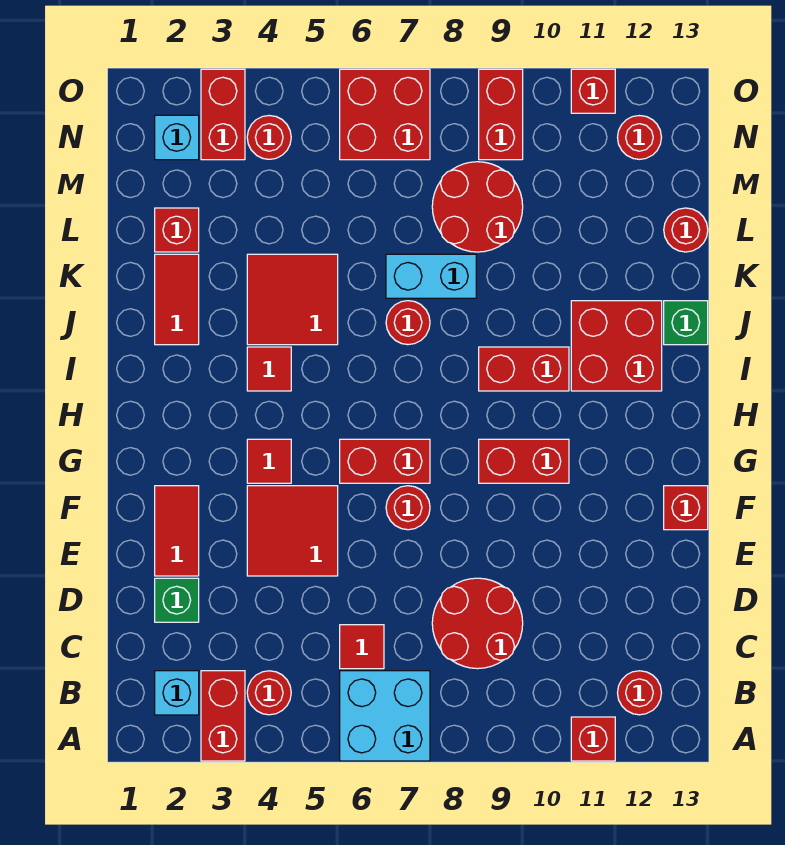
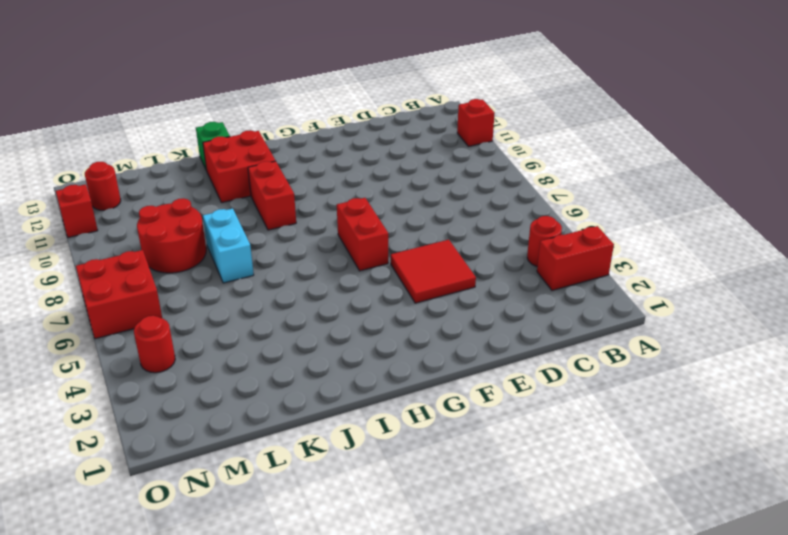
none -> cyan brick A6:B7 level 1
none -> cyan brick B2 level 1
none -> red round brick B12 level 1
none -> red tile C6 level 1

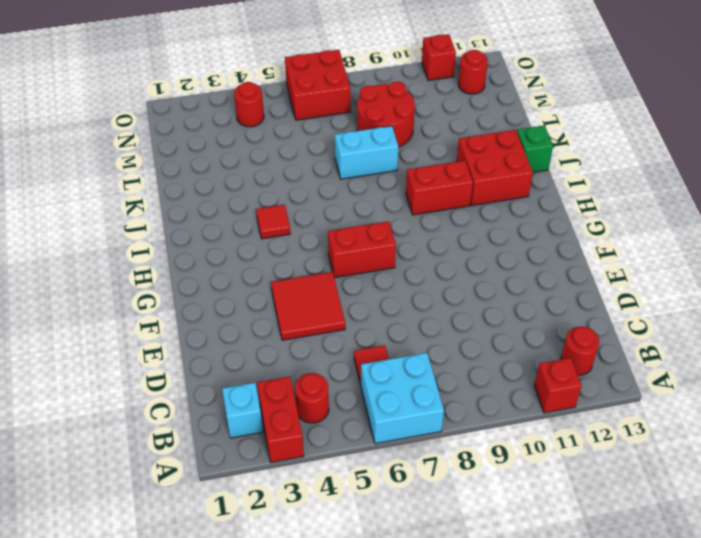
none -> red round brick C8:D9 level 1
none -> green brick D2 level 1
none -> red tile E2:F2 level 1
none -> red round brick F7 level 1

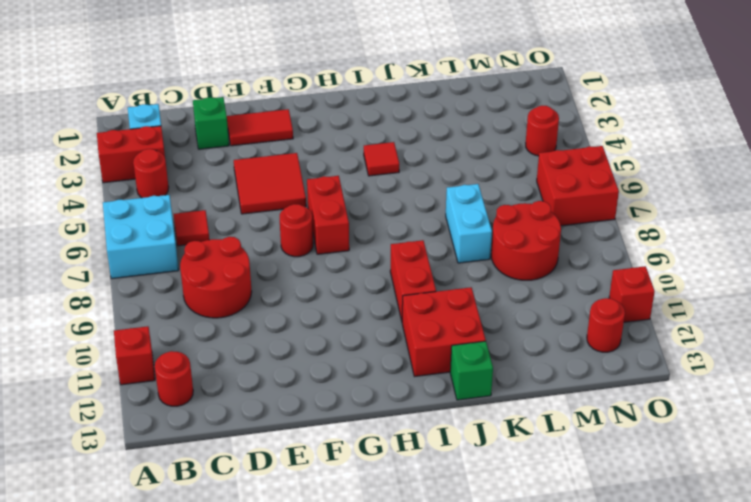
none -> red brick F13 level 1
none -> red tile G4 level 1
none -> red brick G9:G10 level 1
none -> red tile J2:K2 level 1

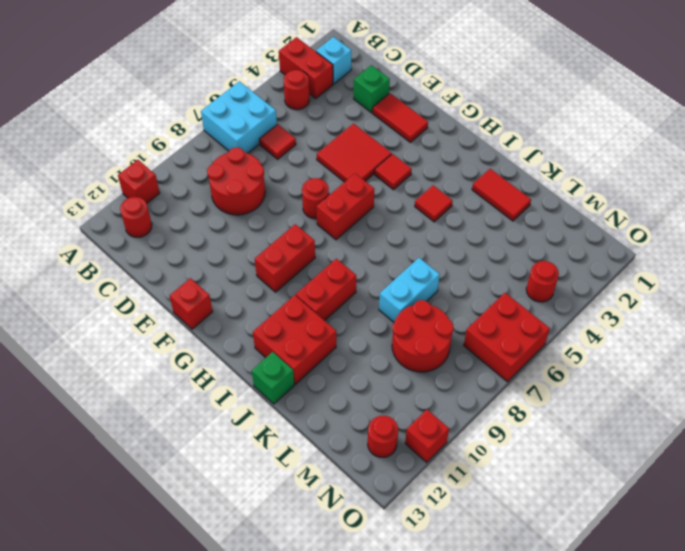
none -> red tile J4:K5 level 1
none -> red round brick J7 level 1
none -> red brick L2 level 1
none -> red round brick L13 level 1

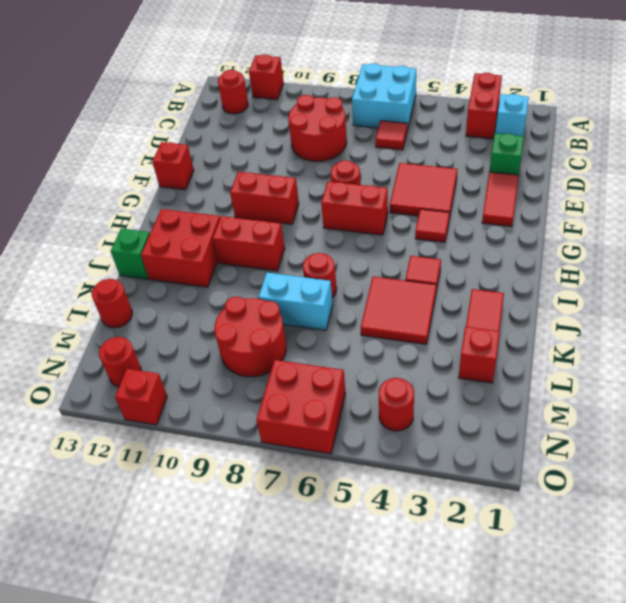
none -> red round brick B4 level 1
none -> cyan brick N2 level 1
none -> red brick N3:O3 level 1
none -> red brick N9:O9 level 1

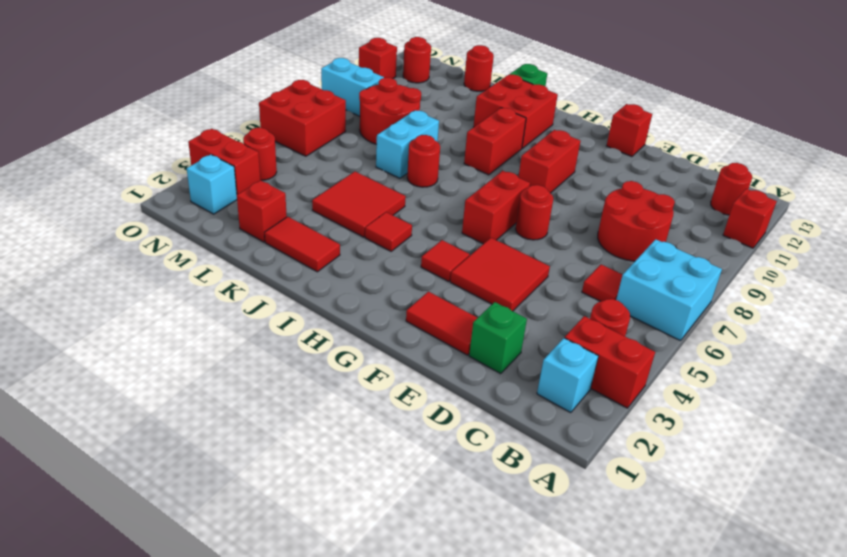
cyan brick N9:O9 level 1 -> red brick N9:O9 level 1

